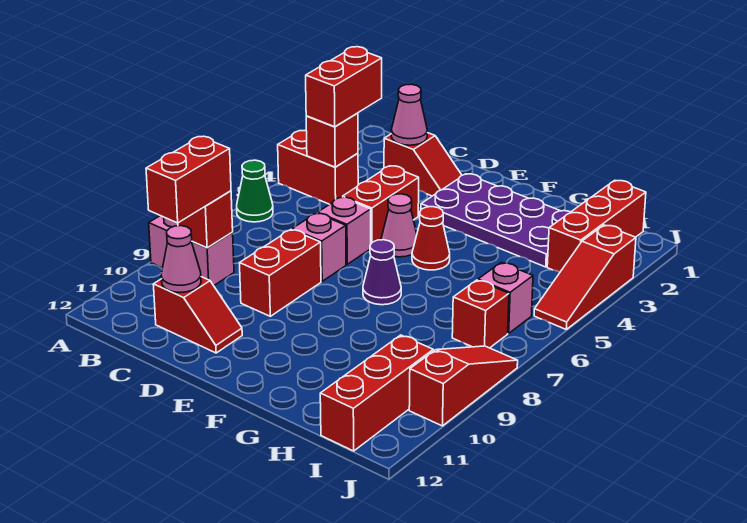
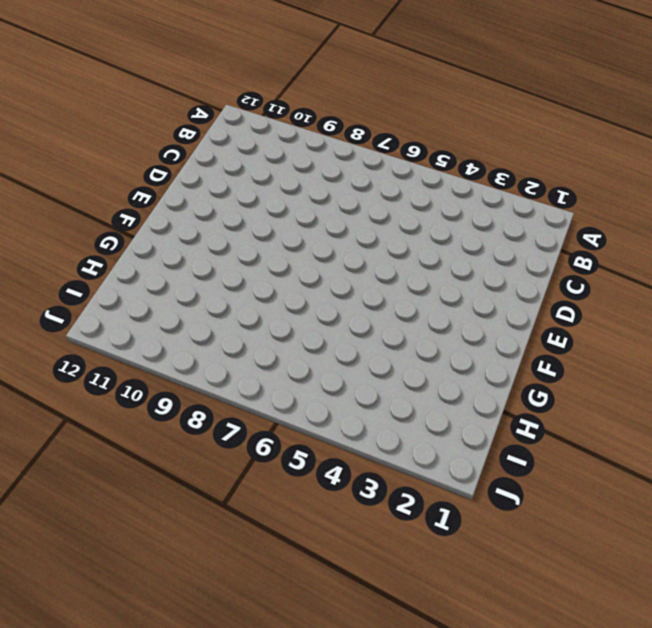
none -> red brick A4:B4 level 1
none -> green cone A6 level 1
none -> pink brick A9:B9 level 1

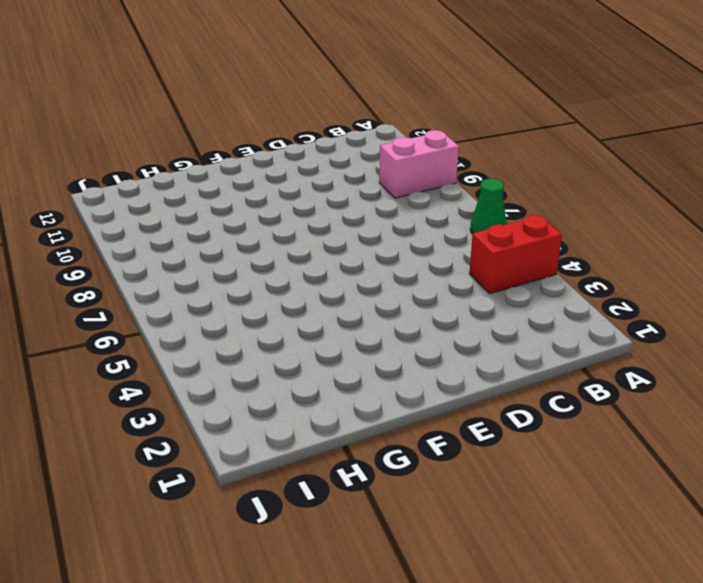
none -> red slope C2:D2 level 1 top C
none -> red slope C11:D11 level 1 top C
none -> red brick D4:D5 level 1

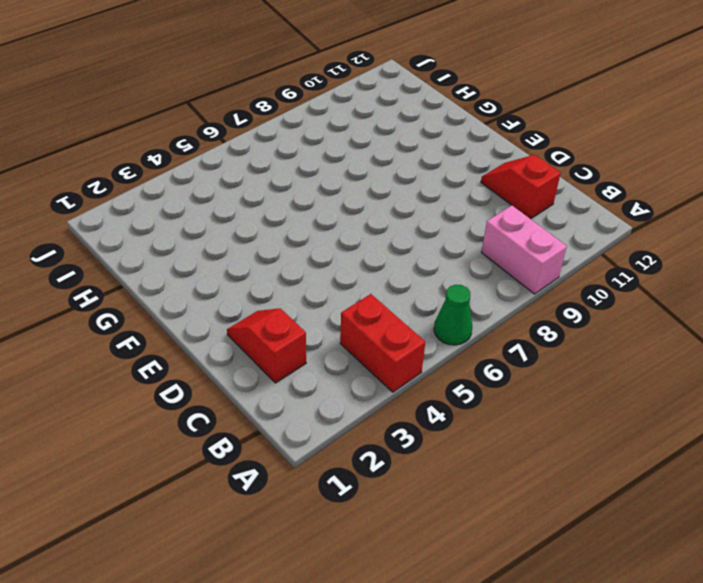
none -> red brick D4:D5 level 1
none -> pink brick D6 level 1
none -> pink brick D7 level 1

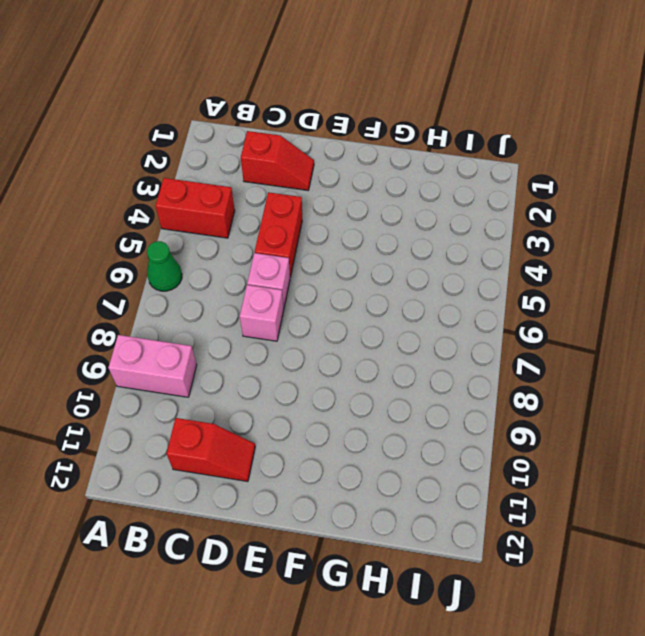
none -> red brick D8:D9 level 1
none -> purple plate E2:H3 level 1
none -> pink cone E5 level 1

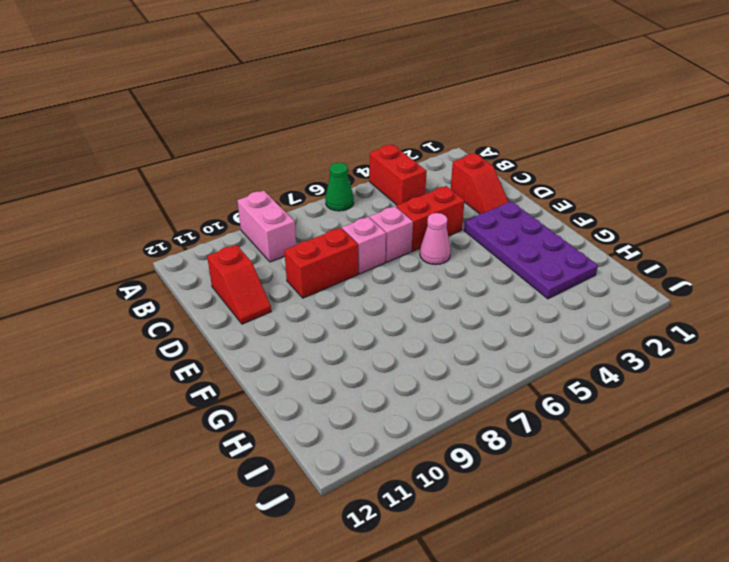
none -> red cone F5 level 1
none -> purple cone F7 level 1
none -> red brick I1:I3 level 1

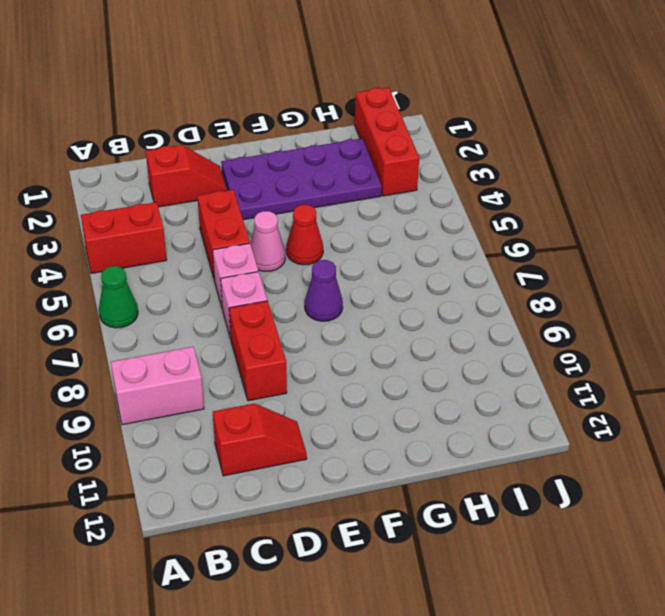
none -> pink brick I6 level 1
none -> red brick I7 level 1
none -> red brick I10:I12 level 1

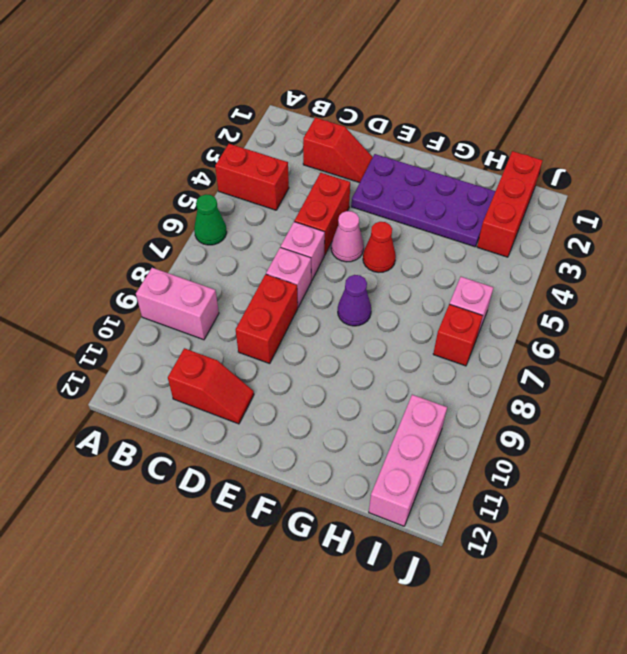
pink brick I10:I12 level 1 -> red brick I10:I12 level 1
none -> red slope J3:J5 level 1 top 3
none -> red slope J8:J10 level 1 top 10
none -> red brick B4 level 2

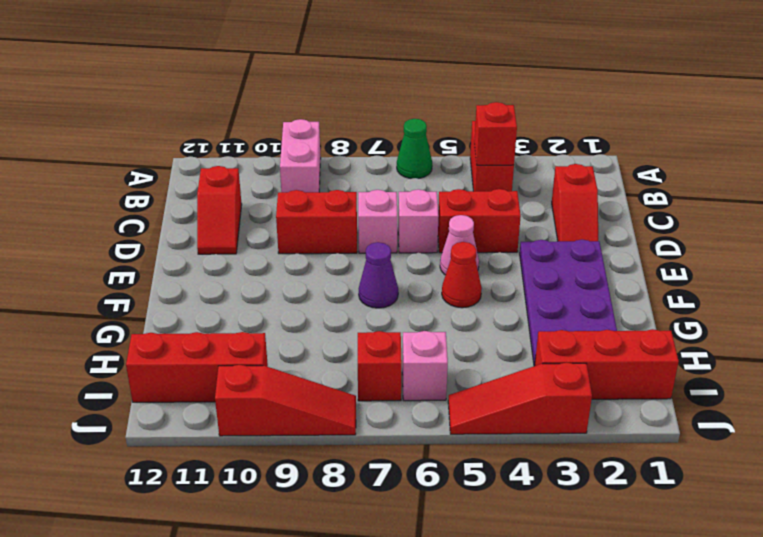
none -> red brick B9 level 2
none -> pink cone C2 level 2
none -> pink cone C11 level 2

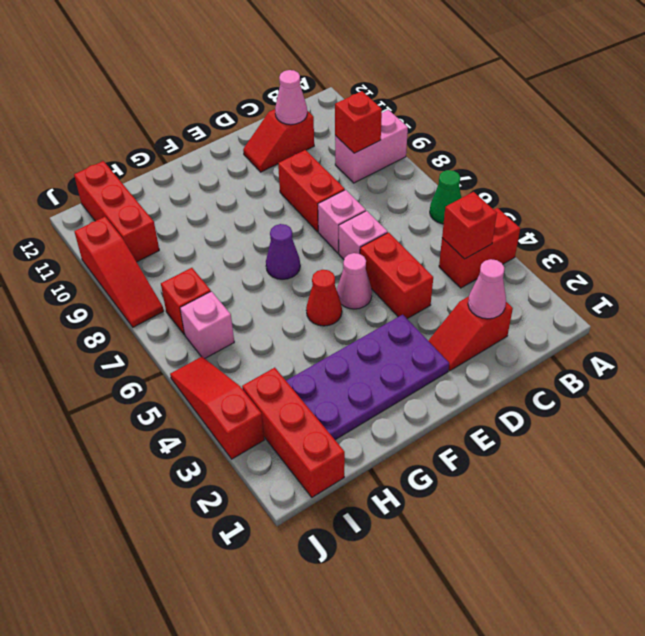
none -> red brick B3:B4 level 3
none -> red brick B9:B10 level 3

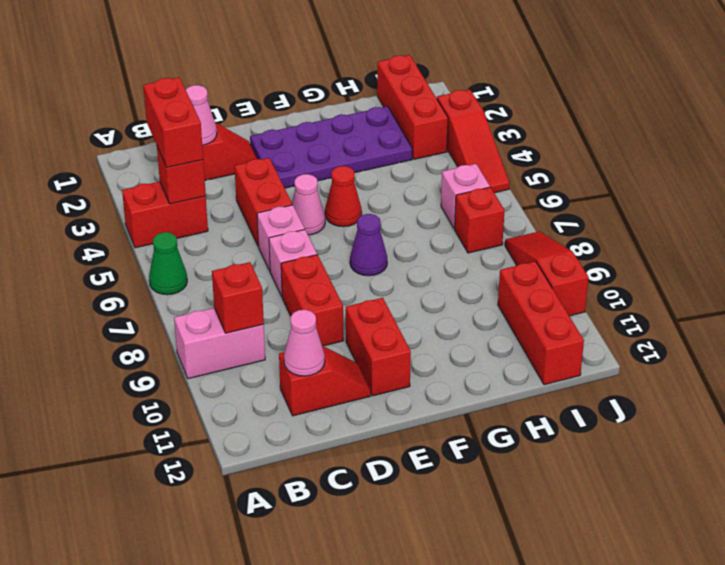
red brick E10:E11 level 1 -> red brick B9:B10 level 3

